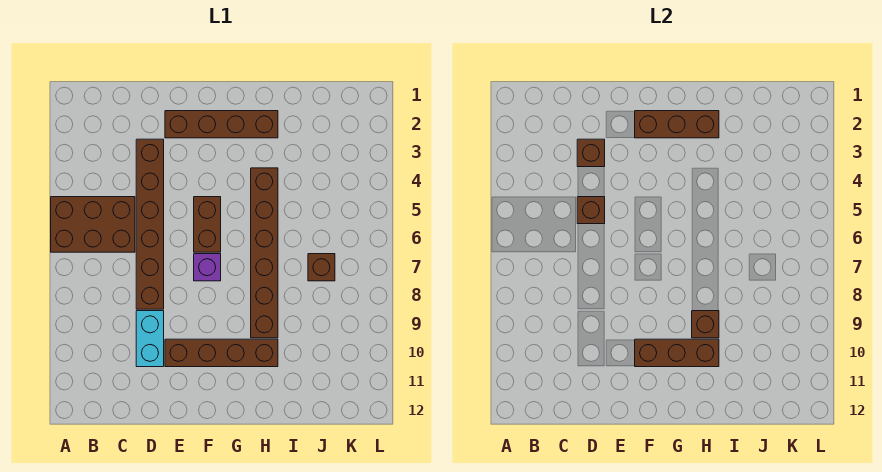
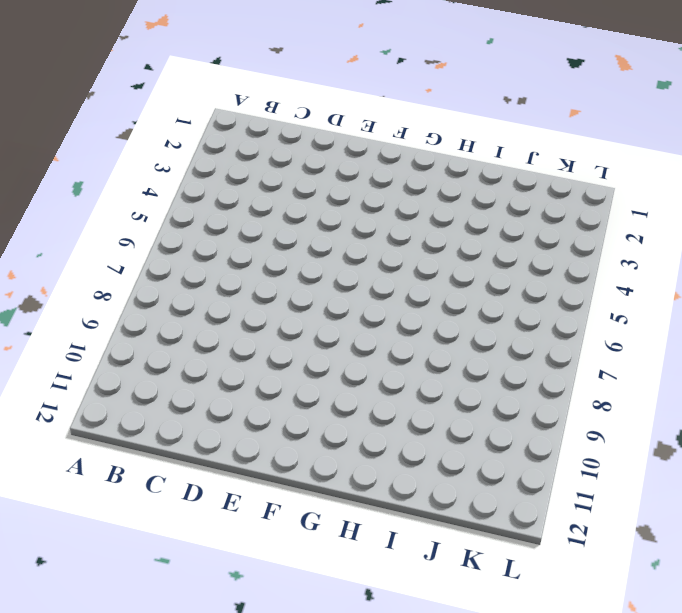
none -> brown brick A5:C6 level 1
none -> brown brick D3:D8 level 1
none -> cyan brick D9:D10 level 1

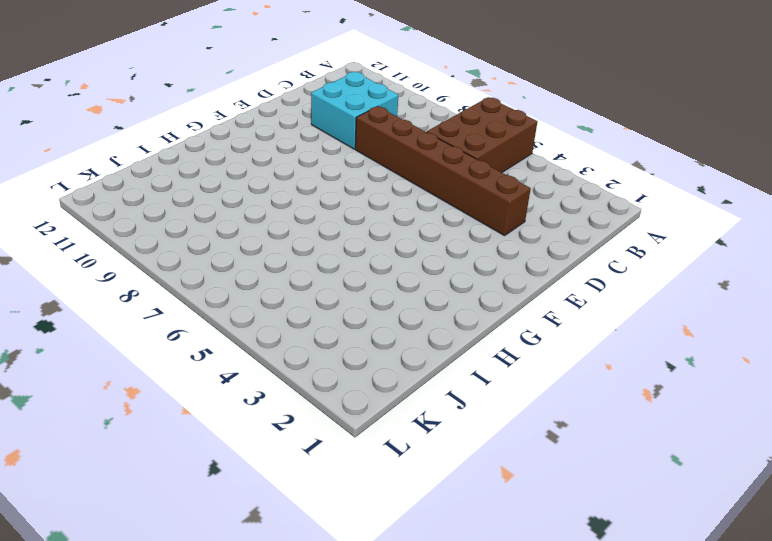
cyan brick C9:D10 level 1 -> cyan brick D9:D10 level 1
none -> brown brick E2:H2 level 1
none -> brown brick E10:H10 level 1
none -> brown brick F5:F6 level 1

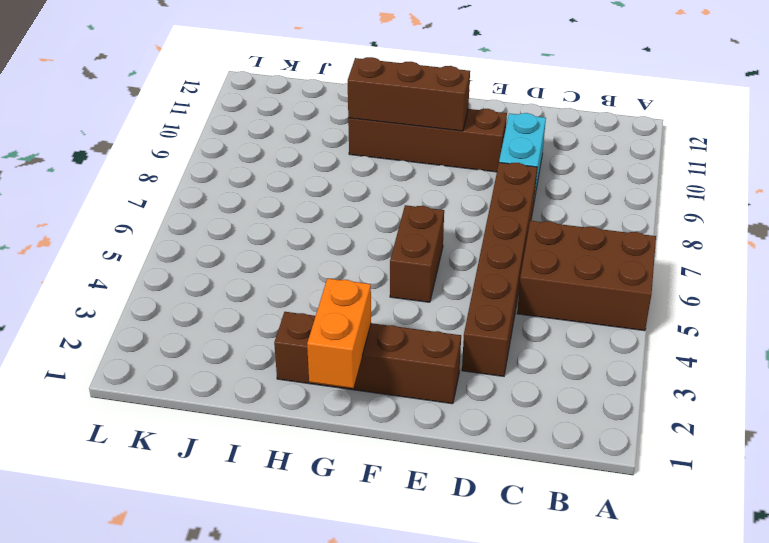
orange brick G1:G2 level 2 -> brown brick F2:H2 level 2
none -> purple brick F7 level 1
none -> brown brick H4:H9 level 1
none -> brown brick J7 level 1

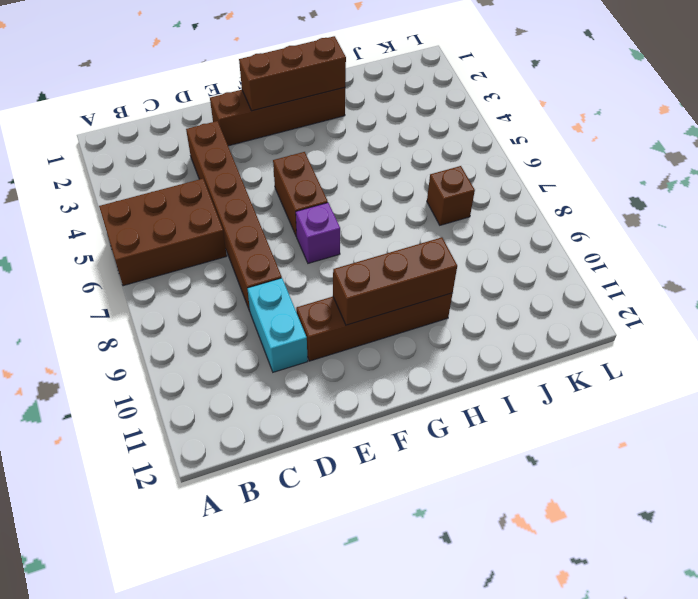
none -> brown brick H4:H9 level 1
none -> brown brick D3 level 2
none -> brown brick D5 level 2

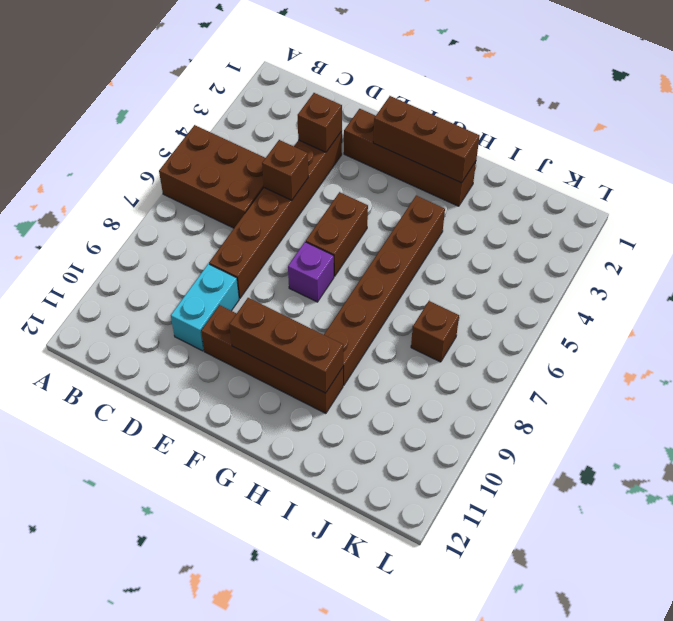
none -> brown brick H9 level 2

